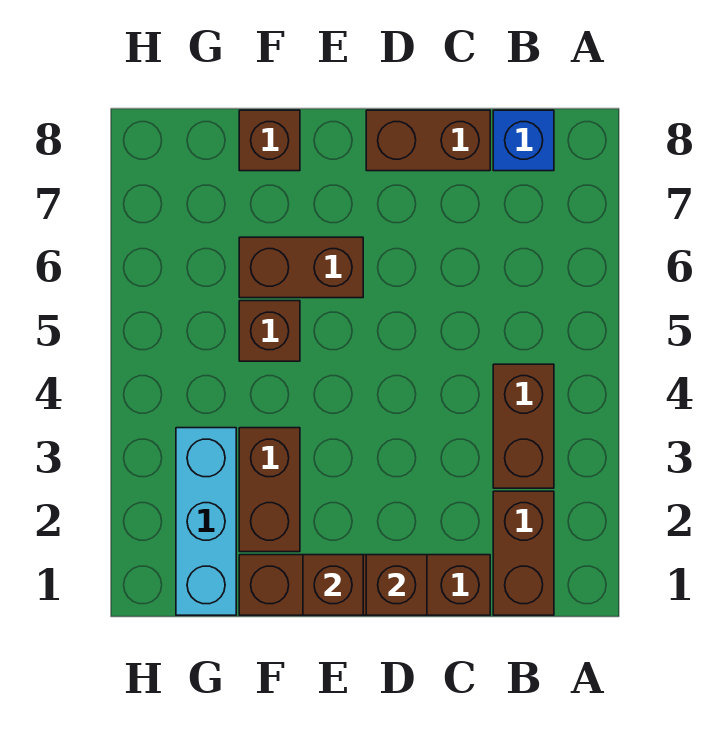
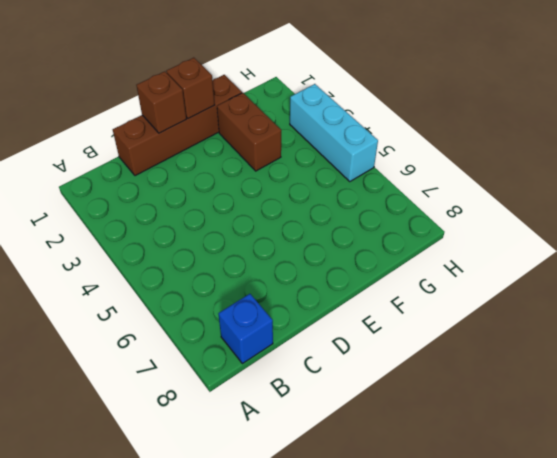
cyan brick H3:H5 level 1 -> cyan brick G1:G3 level 1
none -> brown brick B1:B2 level 1
none -> brown brick B3:B4 level 1
none -> brown brick C8:D8 level 1

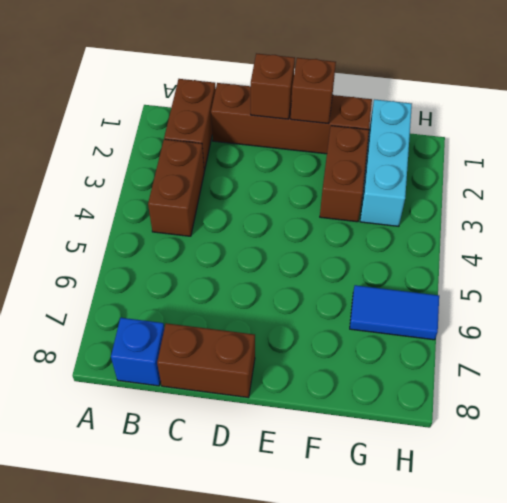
blue tile G6:H6 level 1 -> none
none -> brown brick E6:F6 level 1
none -> brown brick F5 level 1
none -> brown brick F8 level 1

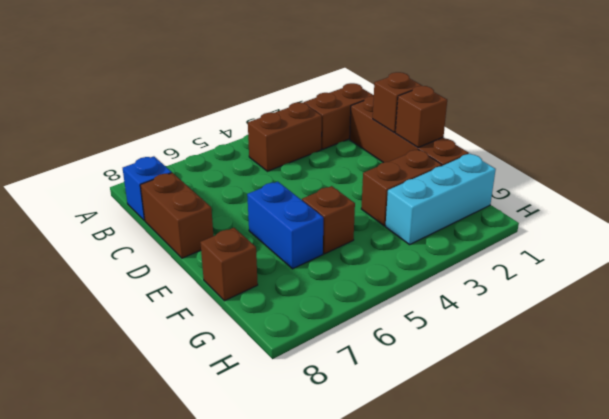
blue brick E6:F6 level 1 -> brown brick E6:F6 level 1

